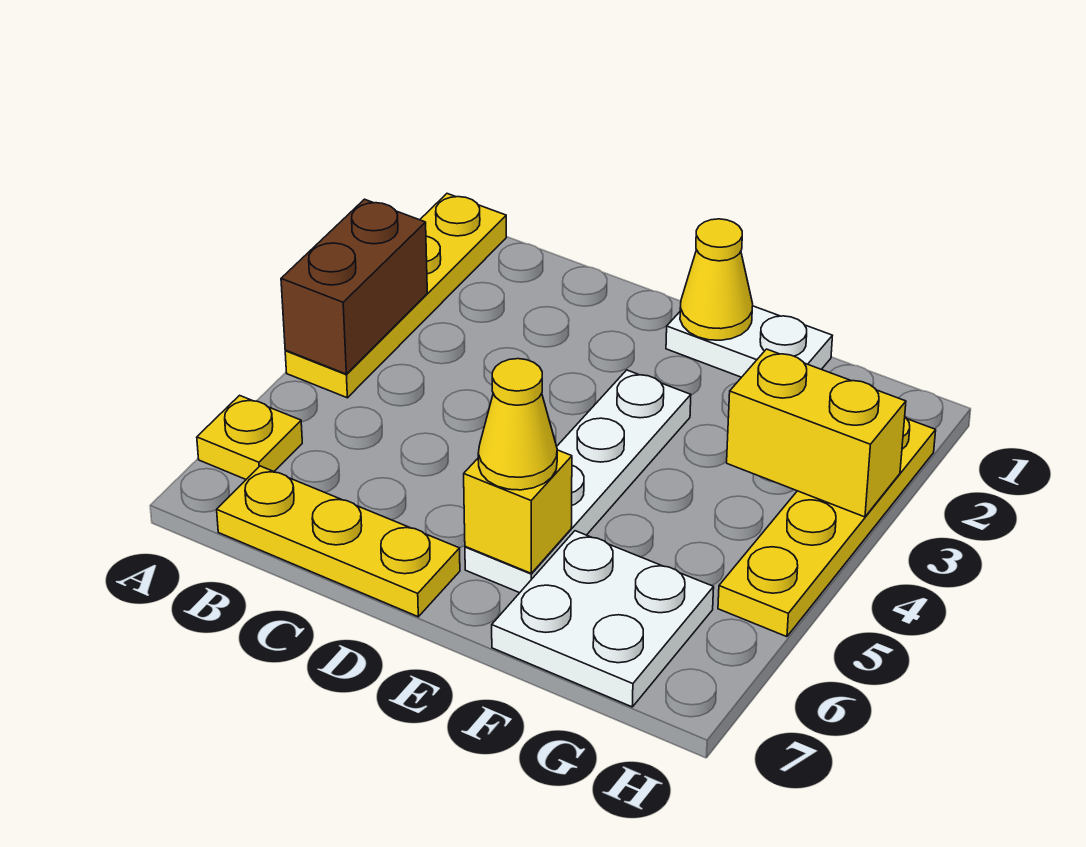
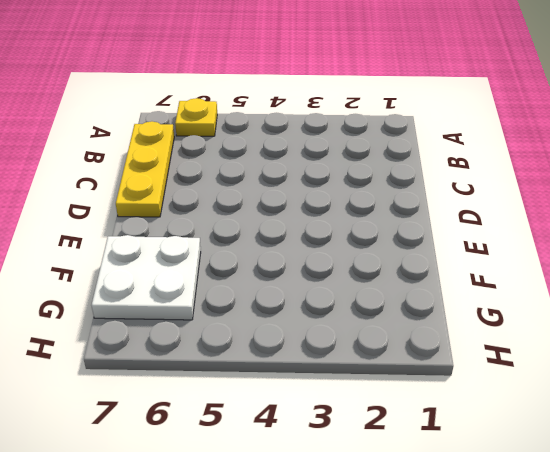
none -> yellow plate A1:A4 level 1
none -> white plate E1:F1 level 1
none -> white plate E3:E6 level 1

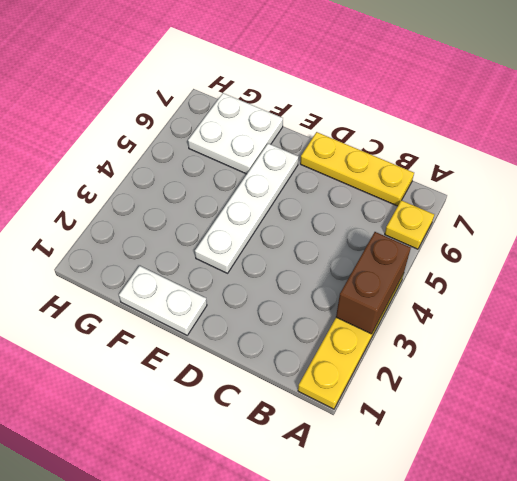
none -> yellow plate H2:H5 level 1
none -> yellow cone E1 level 2
none -> yellow brick E6 level 2

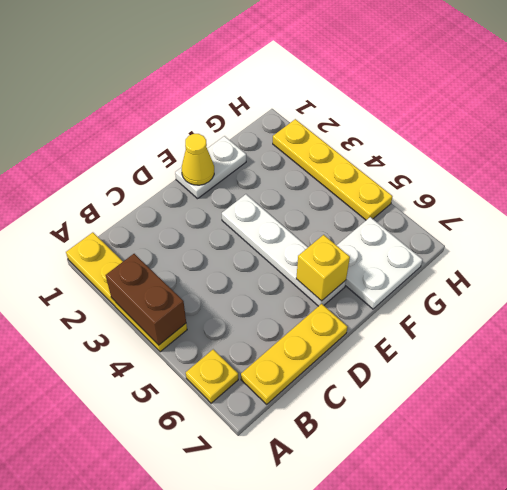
none -> yellow brick G3:H3 level 2
none -> yellow cone E6 level 3

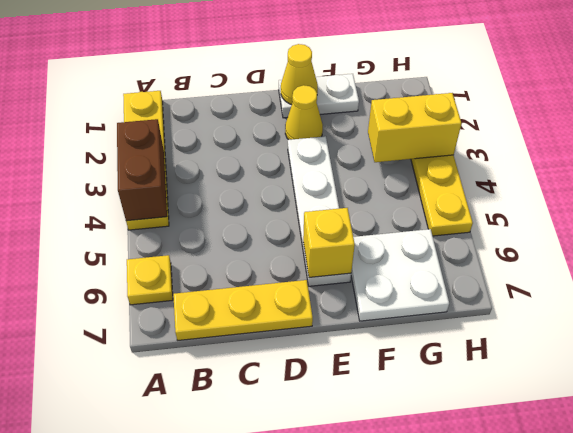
yellow cone E2 level 1 -> yellow cone E6 level 3

